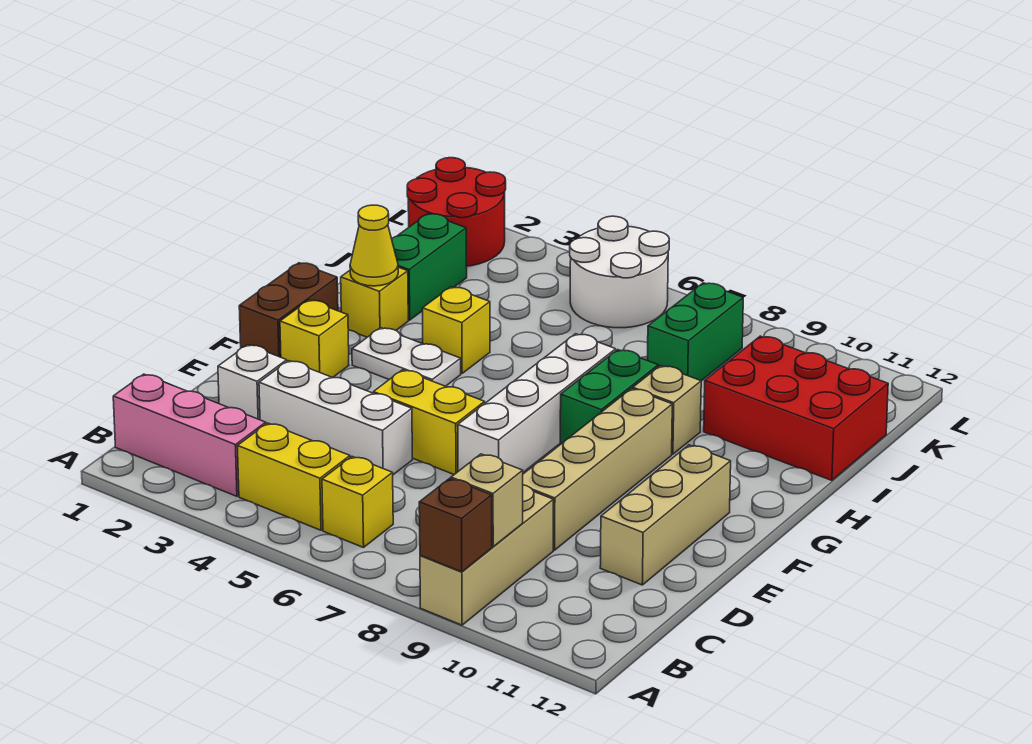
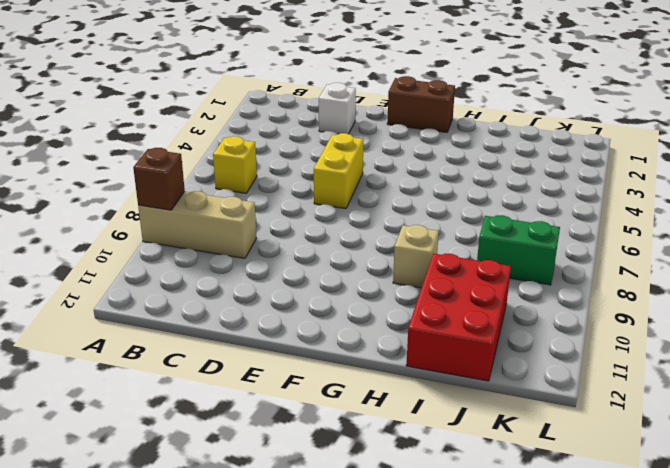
none -> pink brick B1:B3 level 1
none -> yellow brick B4:B5 level 1
none -> white brick D3:D5 level 1

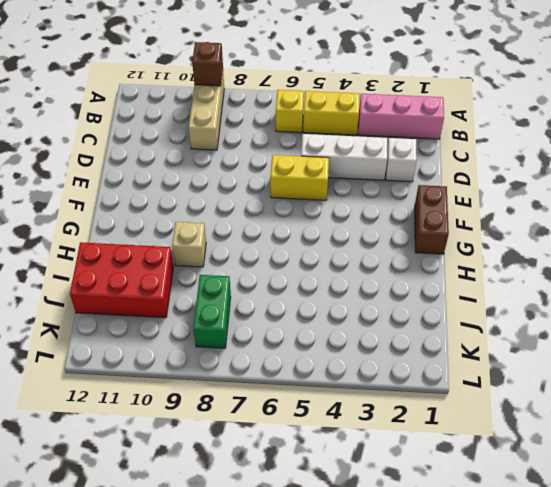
none -> tan brick D9:G9 level 1
none -> tan brick D11:F11 level 1
none -> white brick E7:H7 level 1

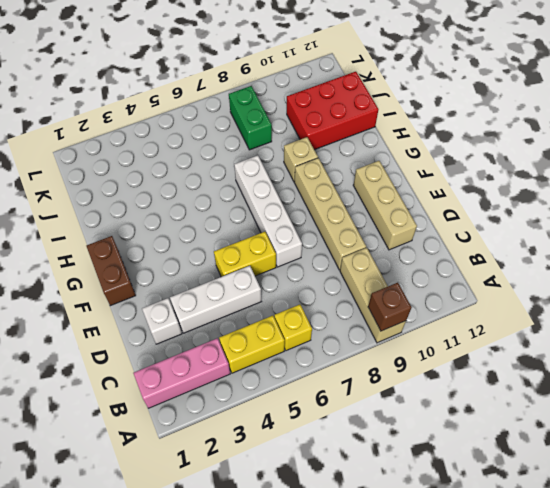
none -> yellow brick F2 level 1
none -> white plate G3:G4 level 1
none -> green brick G8:H8 level 1

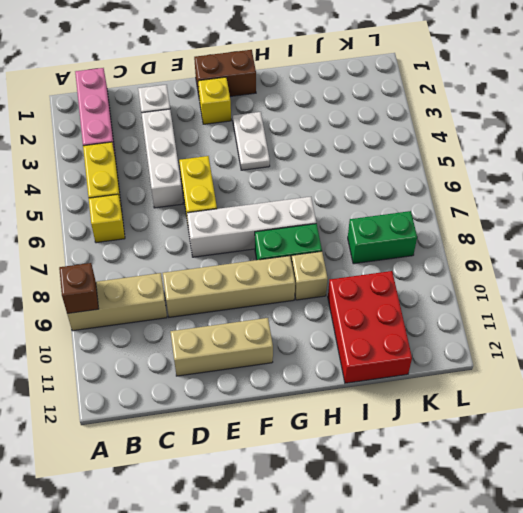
none -> yellow brick H2 level 1
none -> yellow brick H4 level 1
none -> green brick I2:J2 level 1

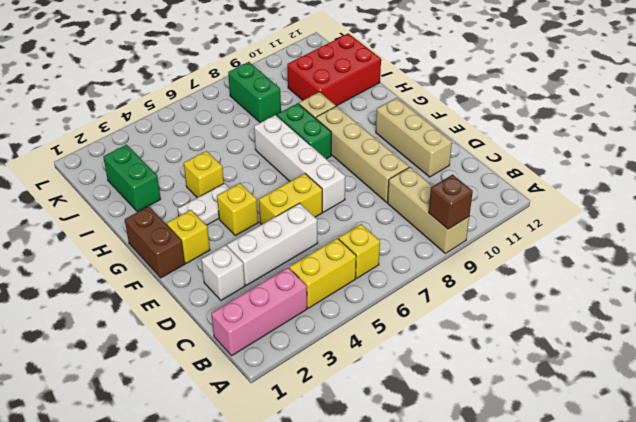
yellow brick F4 level 1 -> yellow brick H2 level 1
none -> red round brick K1:L2 level 1
none -> white round brick K5:L6 level 1
none -> tan brick B9 level 2

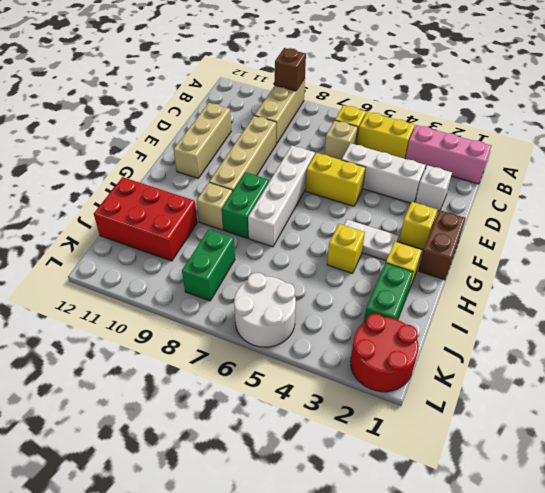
tan brick C6 level 1 -> tan brick B9 level 2
none -> yellow cone H2 level 2

